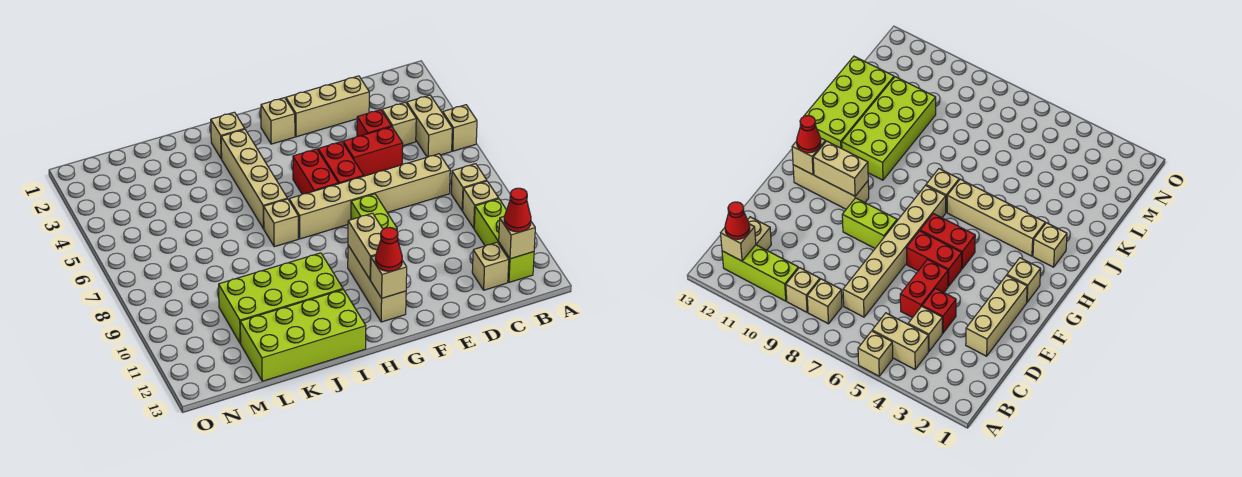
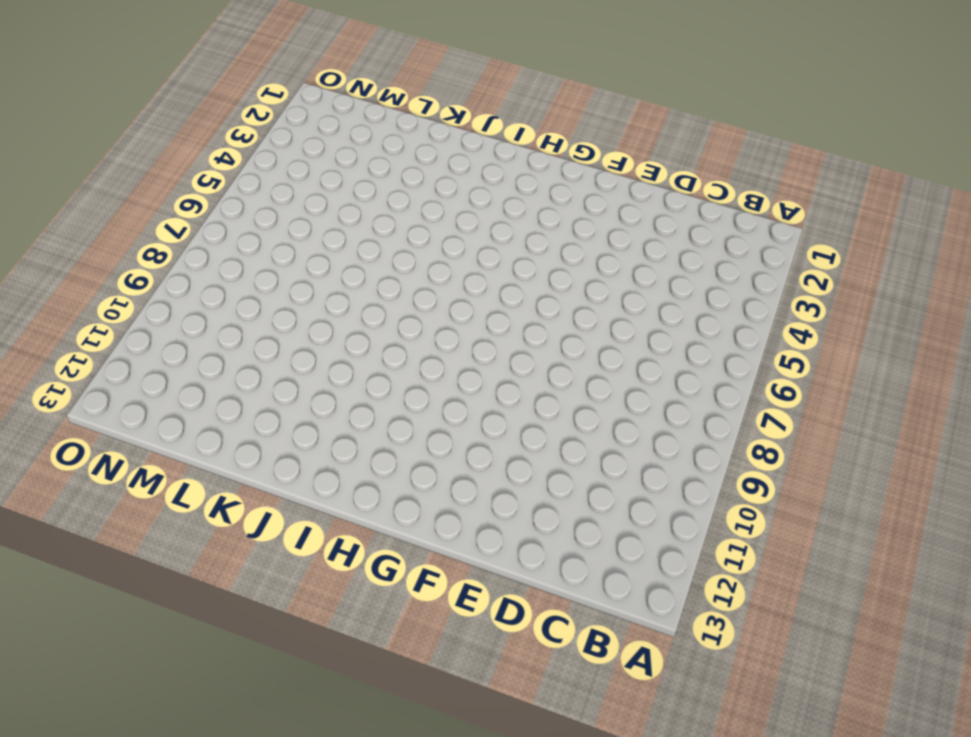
none -> tan brick A5 level 1
none -> tan brick B4:B5 level 1
none -> tan brick B8 level 1

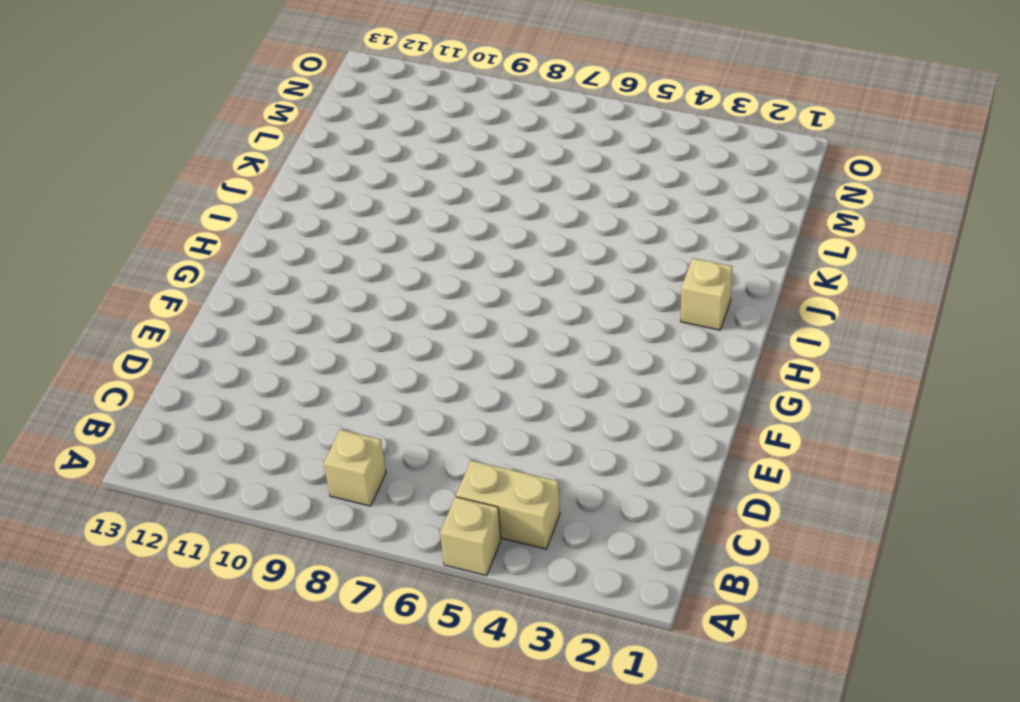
none -> tan brick B9 level 1
none -> lime brick B10:B12 level 1
none -> tan brick C4 level 1

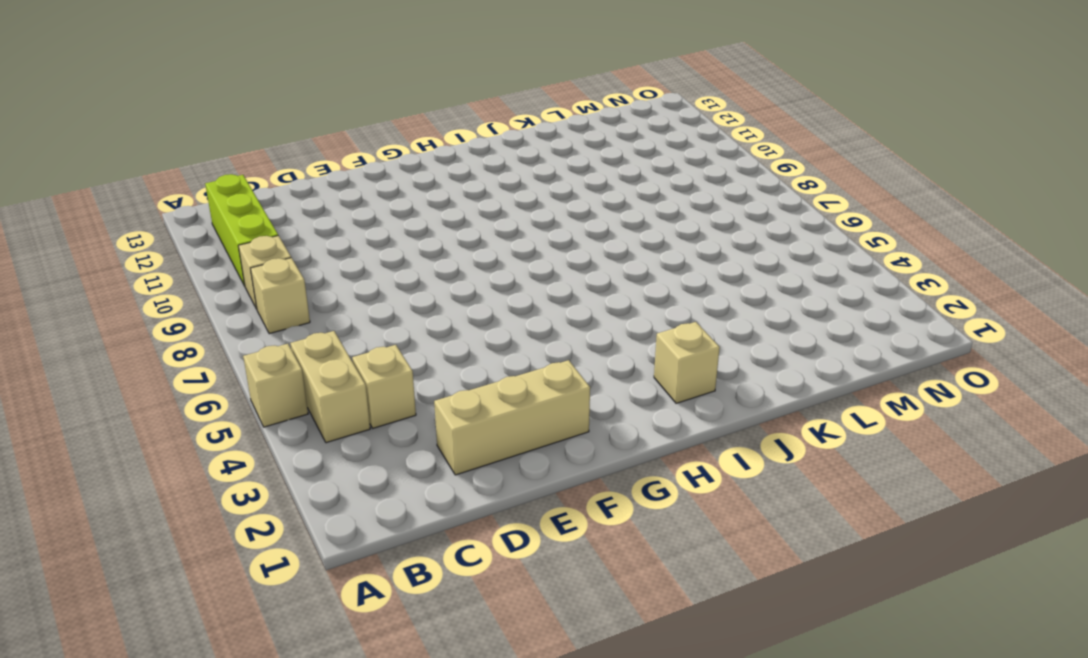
none -> tan brick C7:H7 level 1
none -> tan brick C12 level 1
none -> red brick D4 level 1

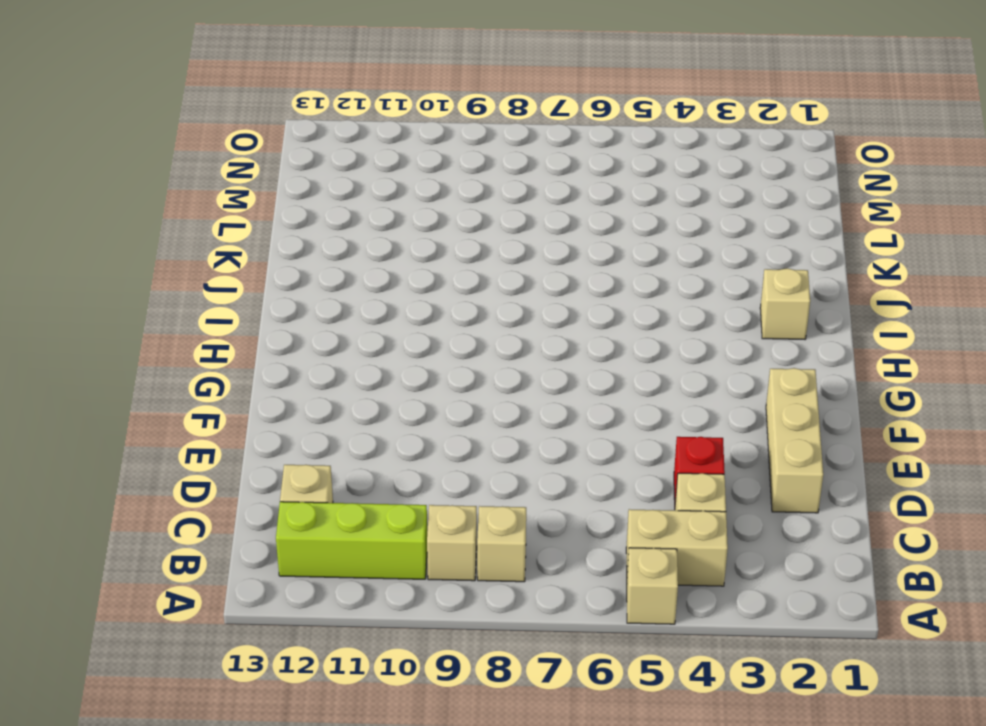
none -> tan brick C7:H7 level 1
none -> red brick D5:E5 level 1
none -> red brick F5:F6 level 1

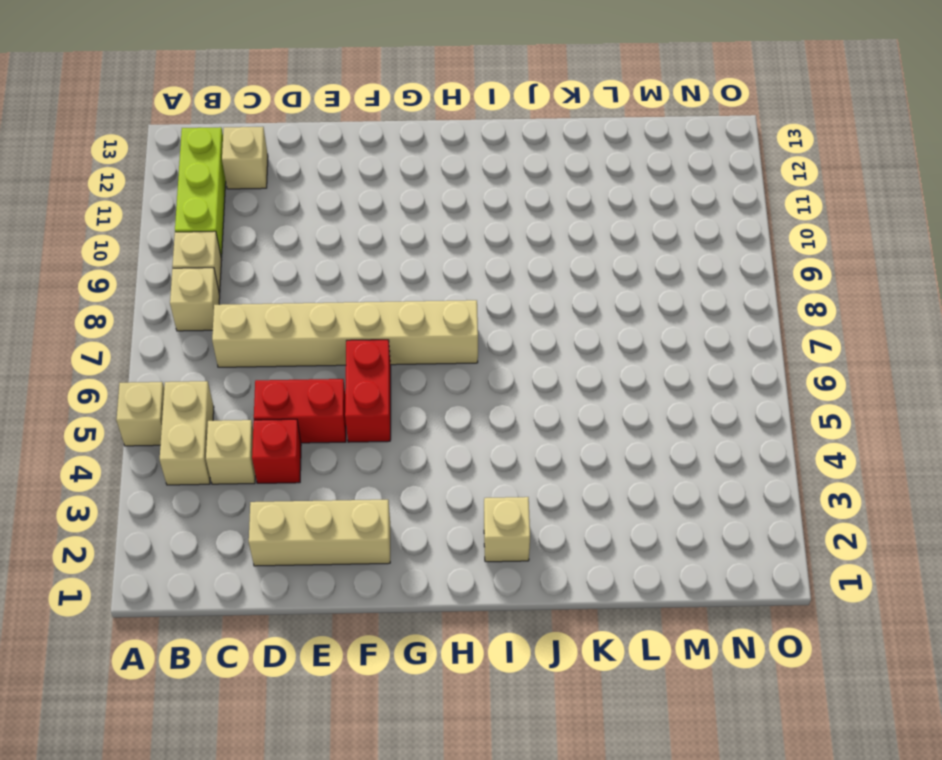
none -> lime brick F8:F9 level 1
none -> tan brick G2 level 1
none -> red brick G5:G6 level 1

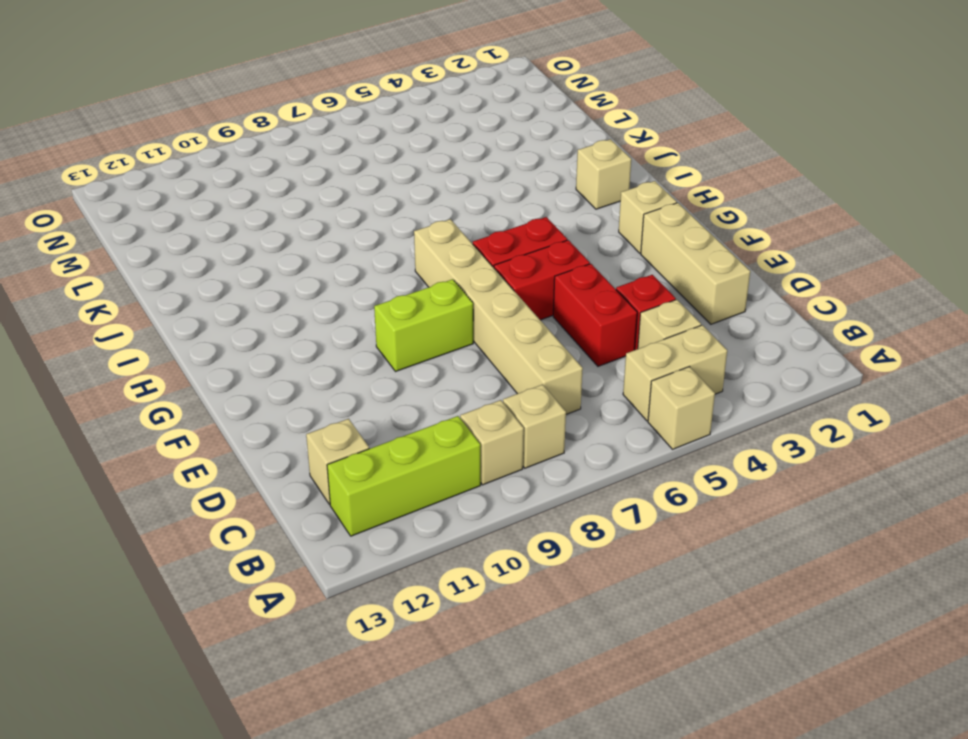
none -> tan brick G10:G12 level 1
none -> tan brick I3:I6 level 1
none -> tan brick I7 level 1

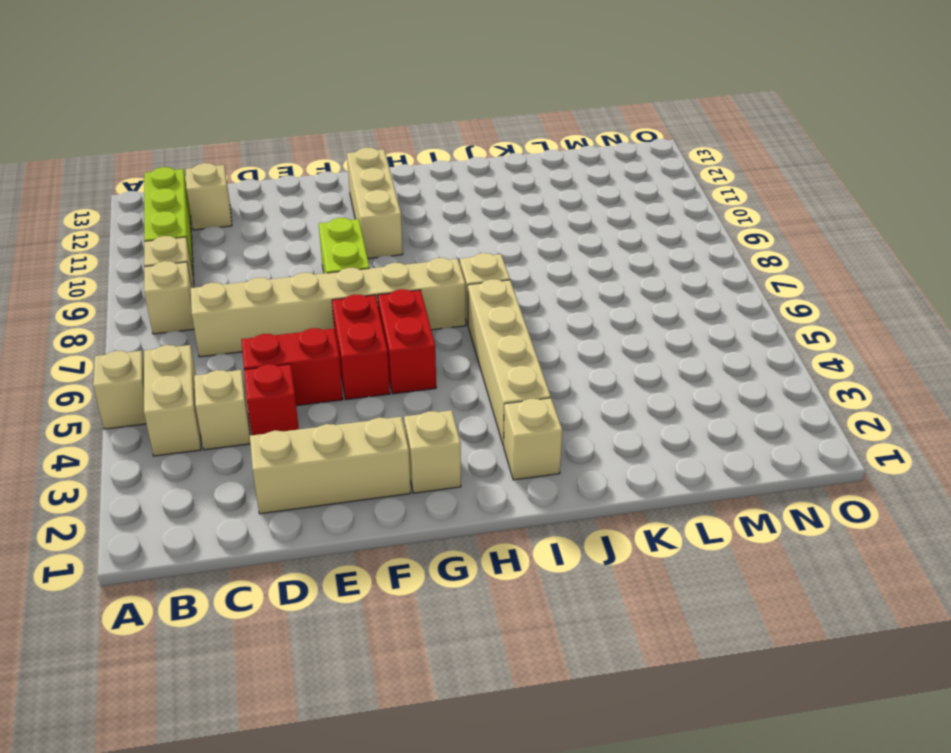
none -> lime brick I10:L11 level 1
none -> lime brick I12:L13 level 1
none -> tan brick B12 level 2

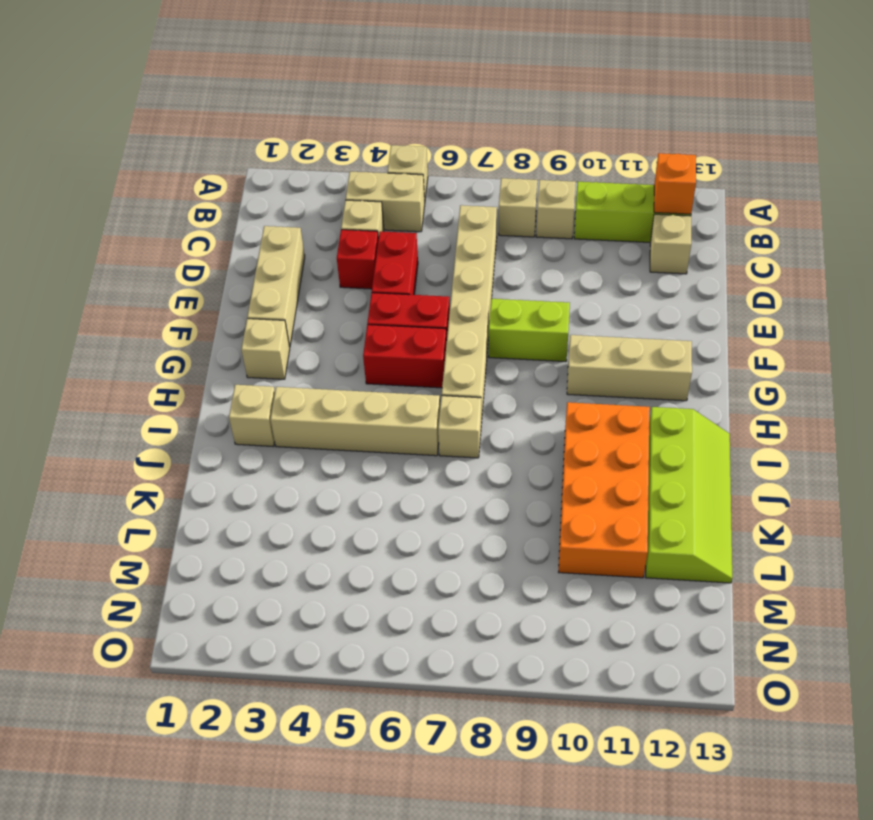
orange brick B12 level 2 -> tan brick B12 level 2
orange brick I10:L11 level 1 -> lime brick I10:L11 level 1
lime slope I12:L13 level 1 top 12 -> lime brick I12:L13 level 1
none -> tan brick G10:G11 level 2
none -> tan brick G12 level 2
none -> red cone B12 level 3

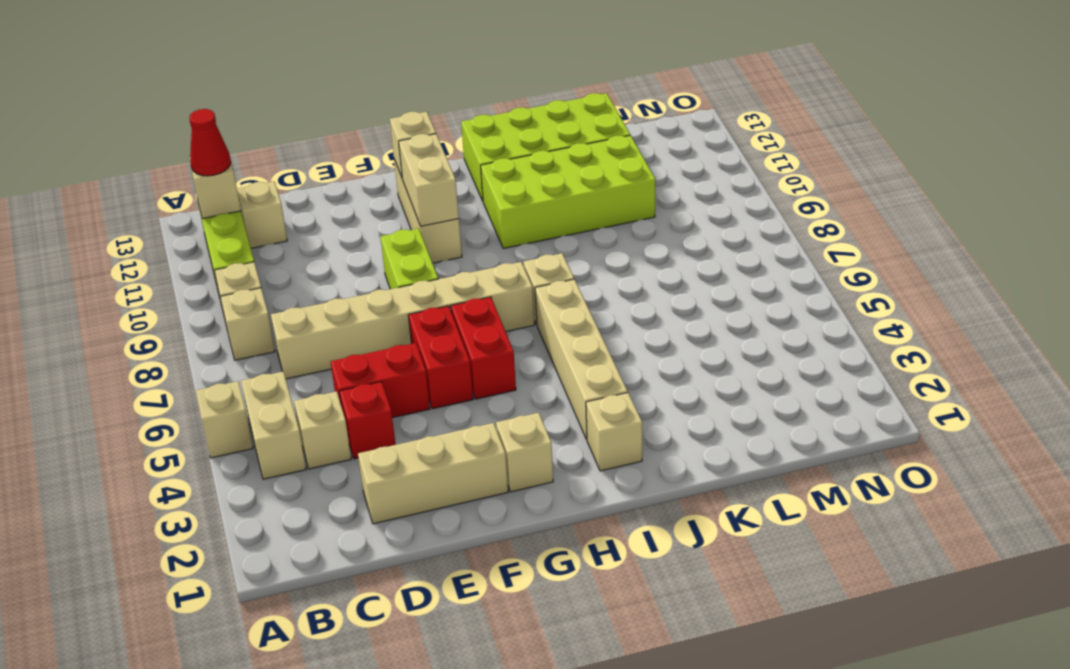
none -> red cone G12 level 3

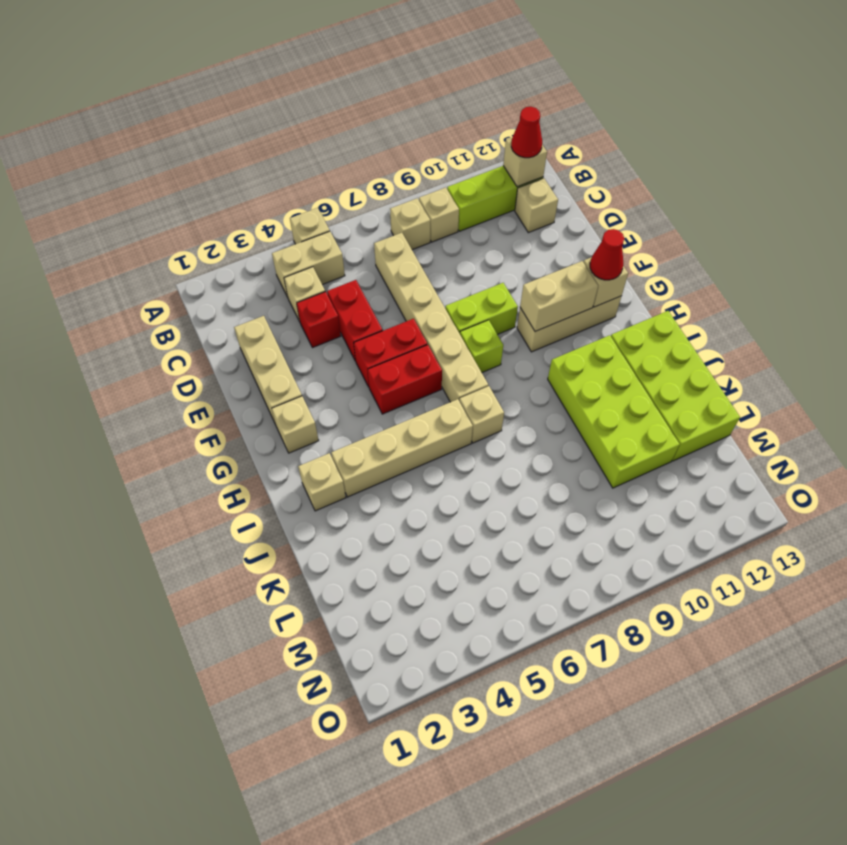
lime brick G8 level 1 -> none

